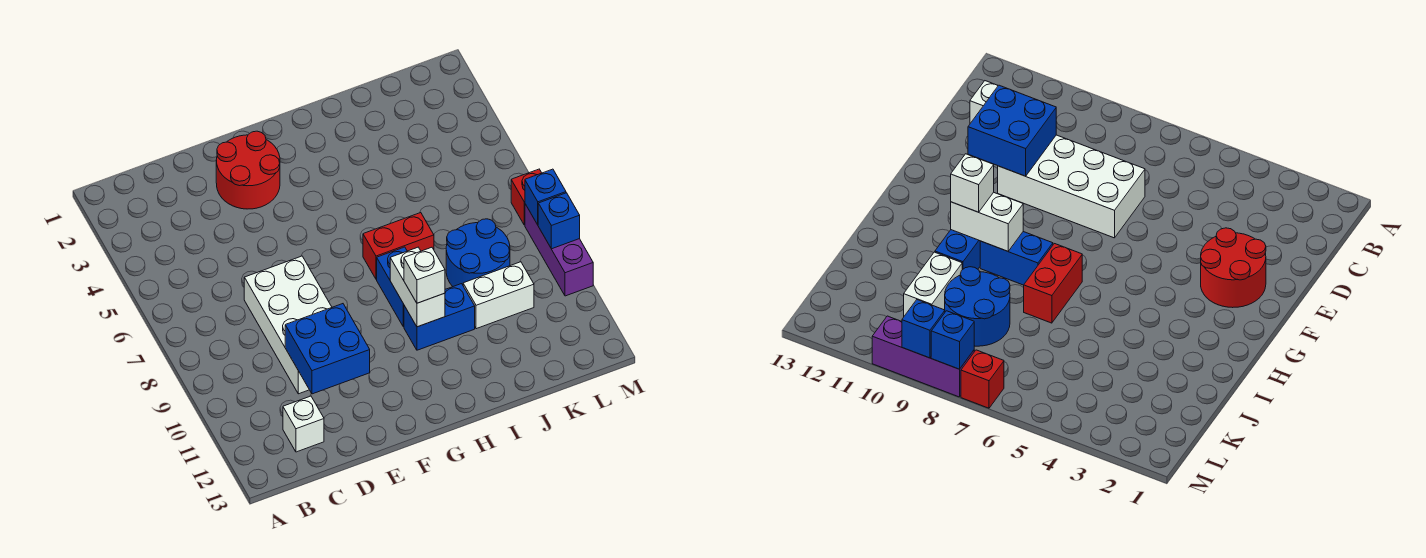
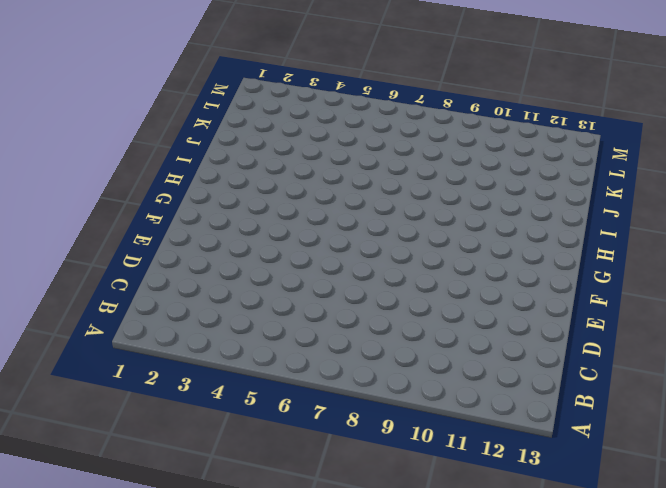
none -> white brick C12 level 1
none -> white brick D7:E10 level 1
none -> red round brick E2:F3 level 1

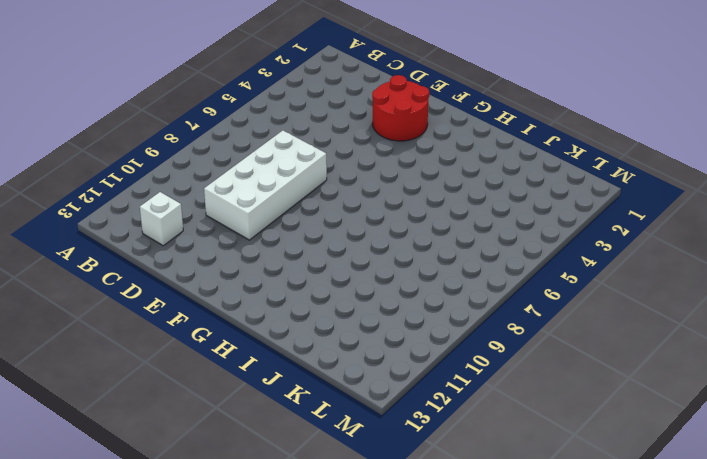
none -> red brick H7:I7 level 1
none -> blue brick H8:H9 level 1
none -> blue brick H10:I10 level 1

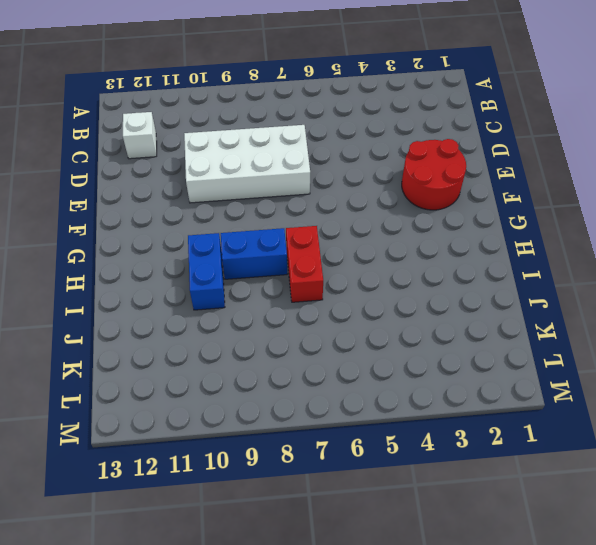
none -> blue round brick J8:K9 level 1
none -> white brick J10:K10 level 1
none -> red brick M7 level 1

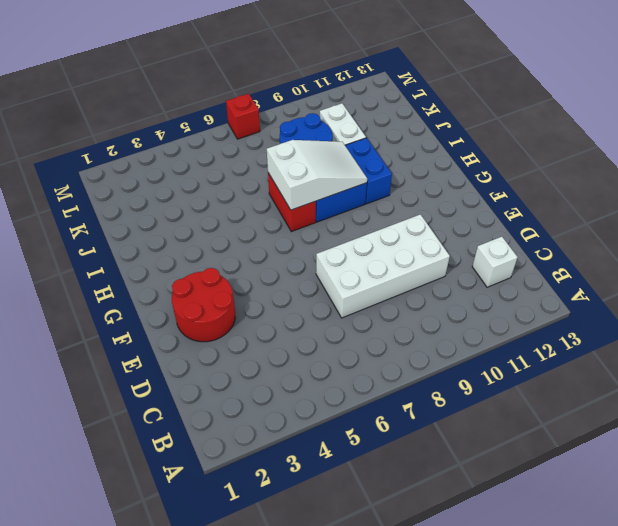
white slope H7:I9 level 2 top 7 -> white brick H9:H10 level 2
none -> purple brick M8:M10 level 1
none -> blue brick D10:E11 level 2
none -> blue brick M8 level 2

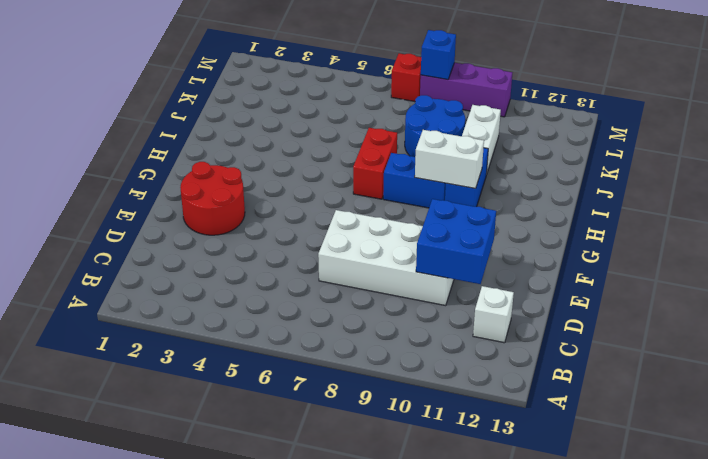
none -> blue brick M9 level 2
none -> white brick H10 level 3

